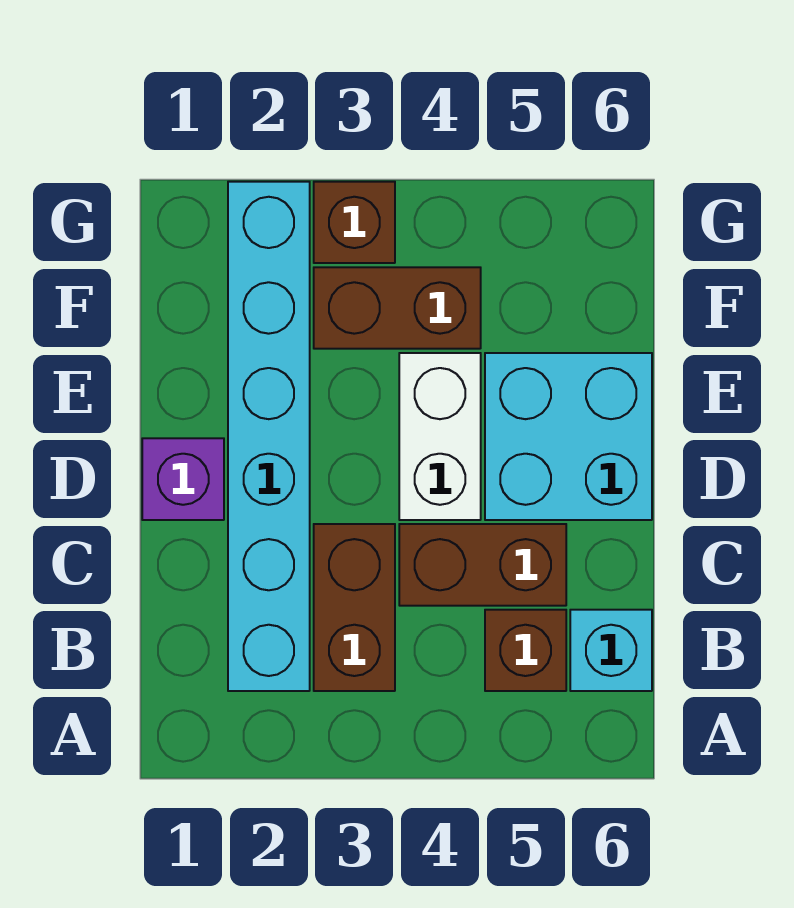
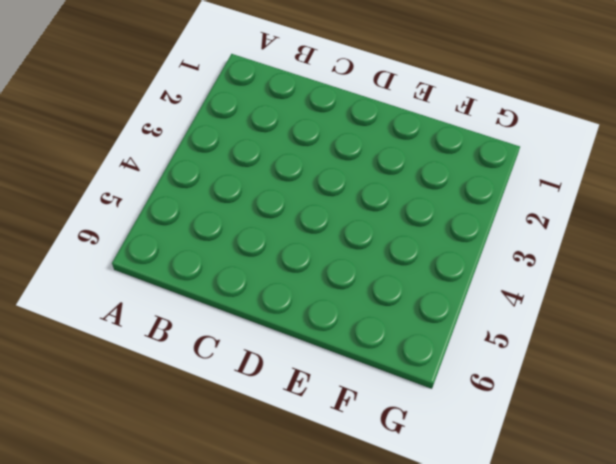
none -> cyan brick B2:G2 level 1
none -> brown brick B3:C3 level 1

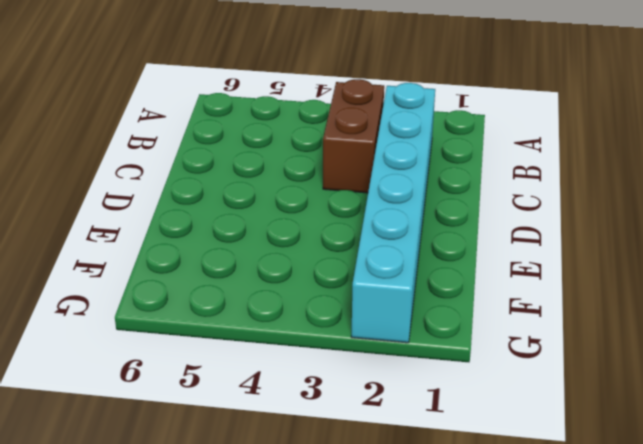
none -> brown brick B5 level 1
none -> cyan brick B6 level 1

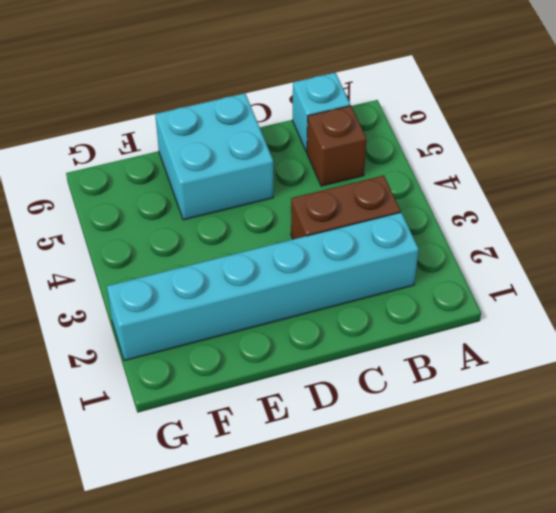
none -> brown brick C4:C5 level 1
none -> purple brick D1 level 1

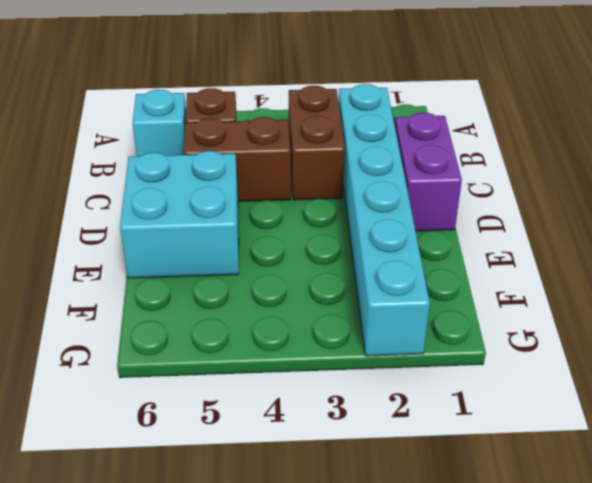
purple brick C1:D1 level 1 -> purple brick D1 level 1
none -> white brick D4:E4 level 1
none -> brown brick F3:F4 level 1

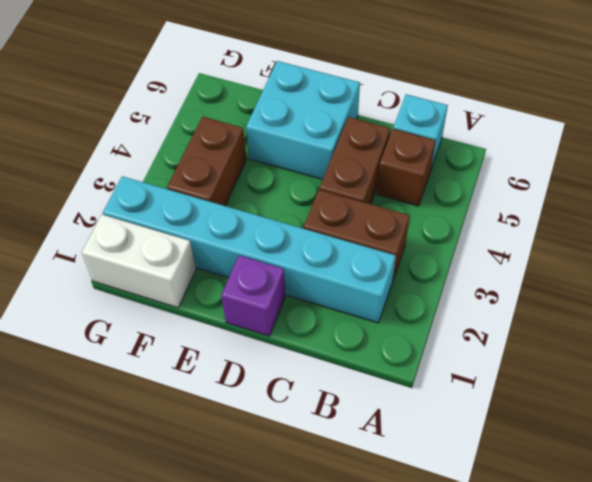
white brick F1:G1 level 1 -> white brick D4:E4 level 1
none -> brown brick G3 level 1

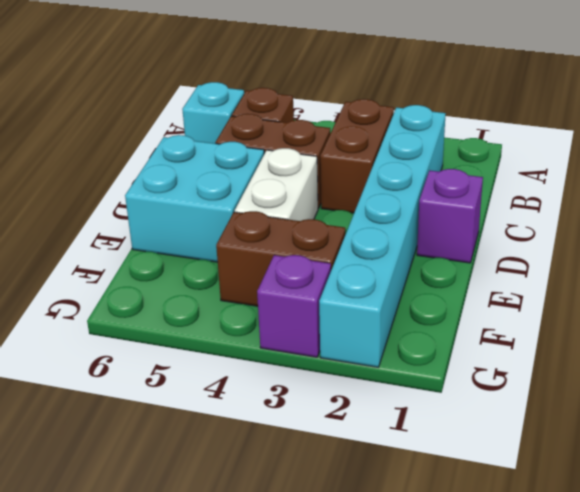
purple brick G3 level 1 -> brown brick G3 level 1

